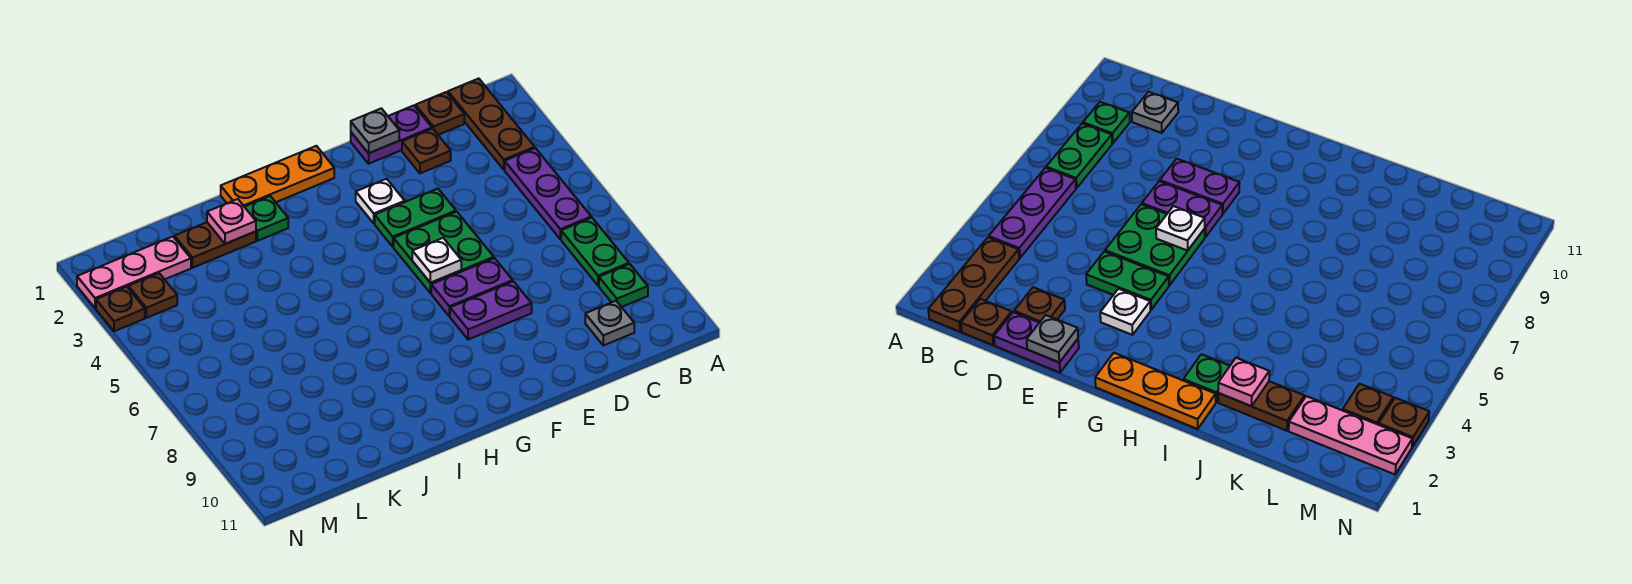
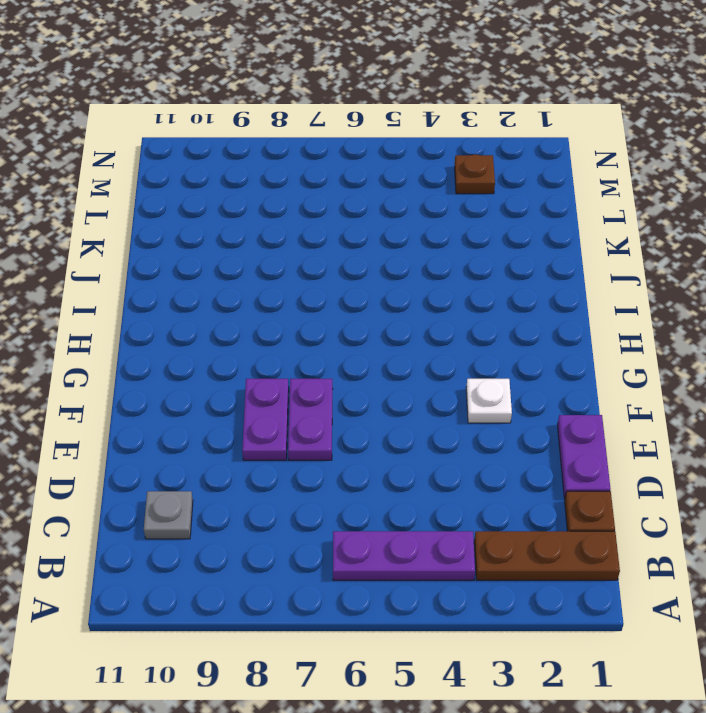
none -> green plate B7:B8 level 1
none -> green plate B9 level 1
none -> brown plate D2 level 1

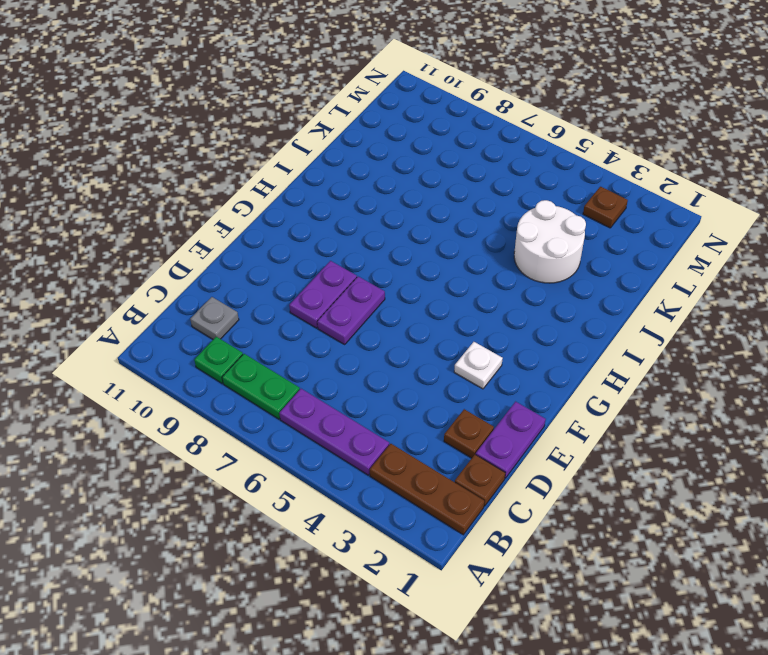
white round brick J3:K4 level 1 -> none
none -> green plate E4:F4 level 1
none -> green plate E5:F6 level 1
none -> orange plate G1:I1 level 1

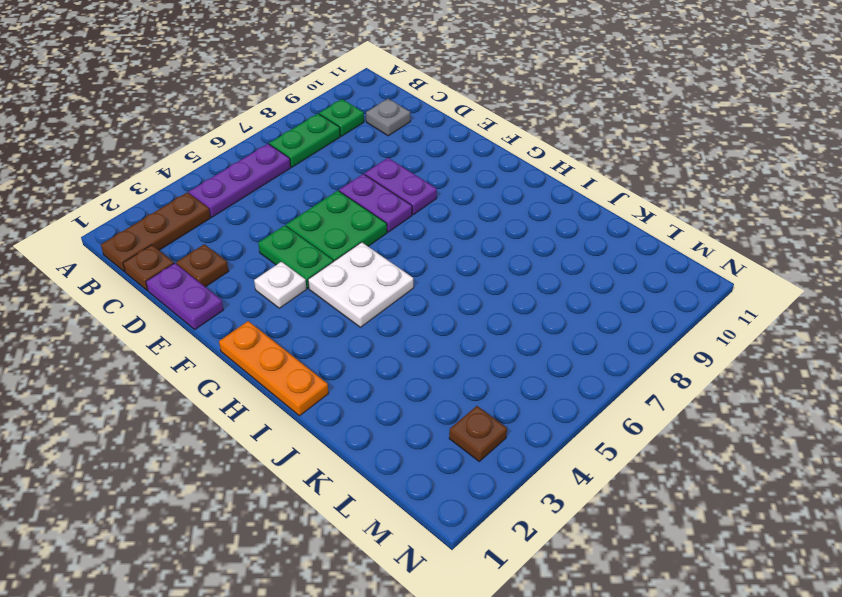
white plate G4:H5 level 1 -> none
none -> green plate I2 level 1
none -> brown plate J2:K2 level 1
none -> pink plate L2:N2 level 1

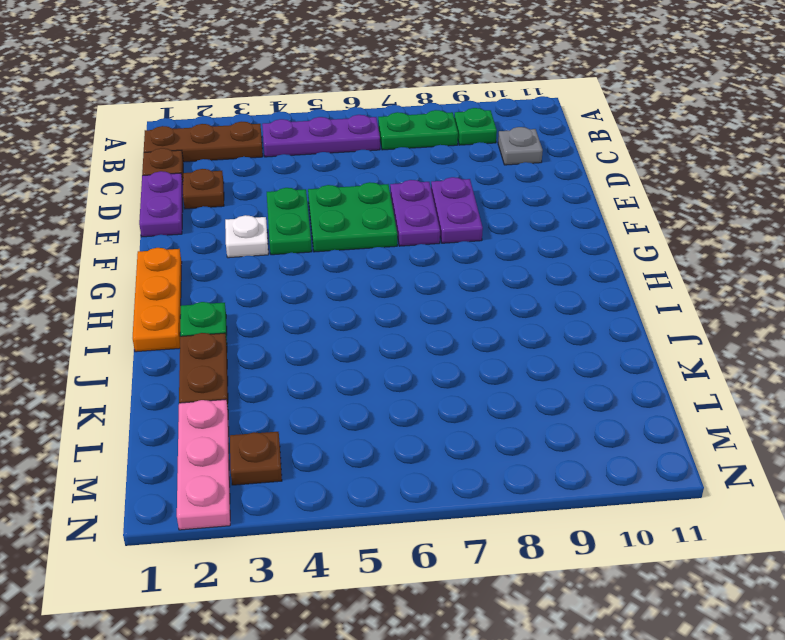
none -> brown plate N3 level 1
none -> grey plate E1 level 2
none -> white plate F6 level 2

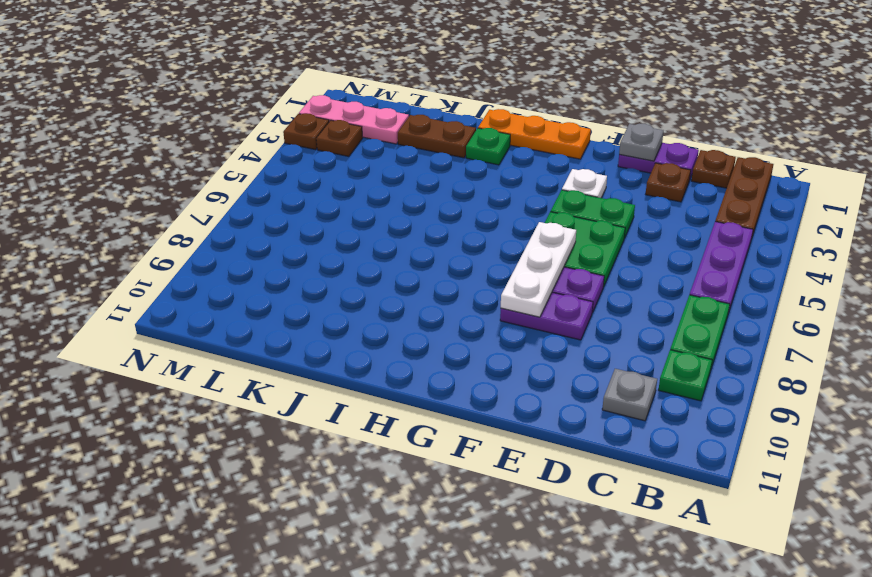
white plate F6:F8 level 2 -> white plate F6 level 2
none -> pink plate J2 level 2

